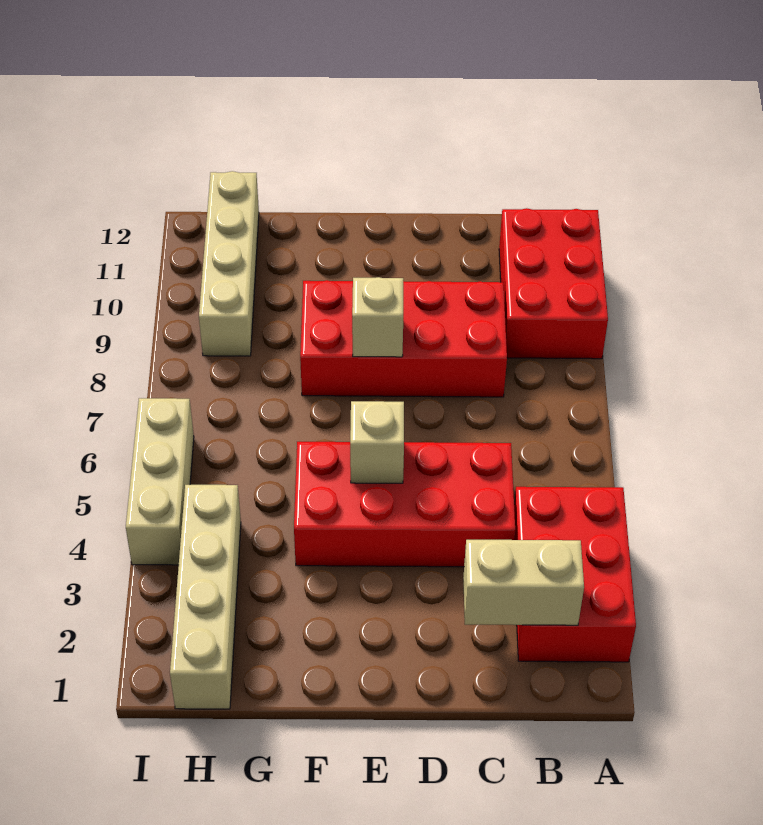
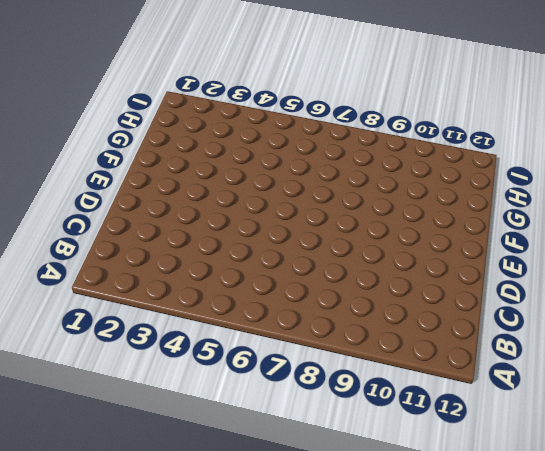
none -> red brick A2:B4 level 1
none -> red brick A9:B11 level 1

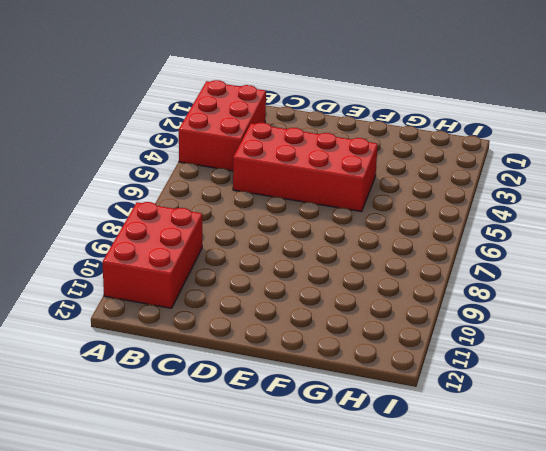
none -> red brick C8:F9 level 1
none -> tan brick H1:H4 level 1

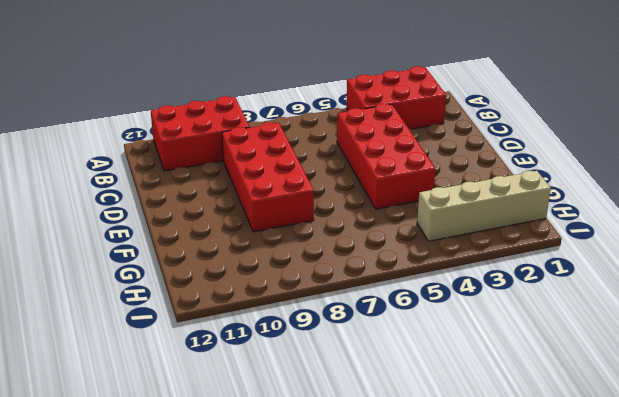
none -> tan brick H9:H12 level 1
none -> tan brick I4:I6 level 1

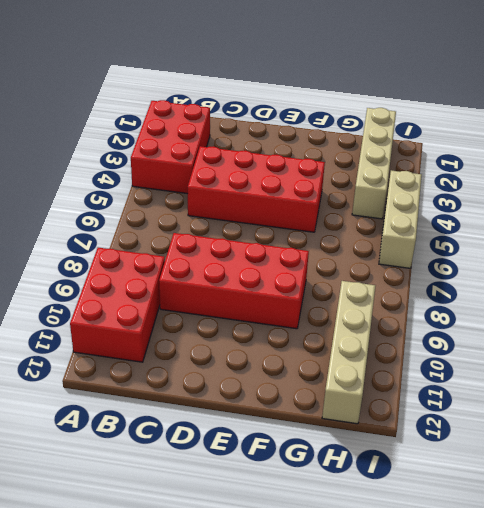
none -> tan brick B2:C2 level 2
none -> tan brick E5 level 2

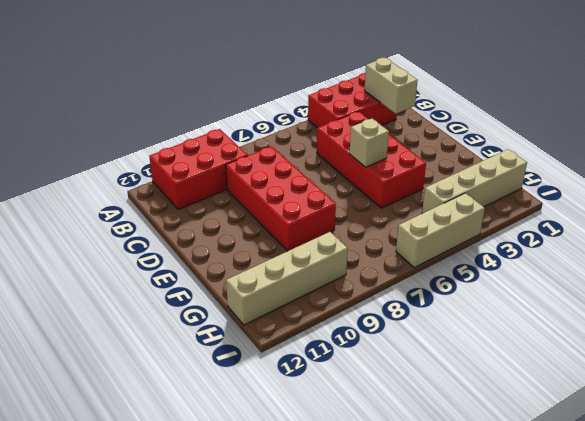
none -> tan brick E8 level 2

